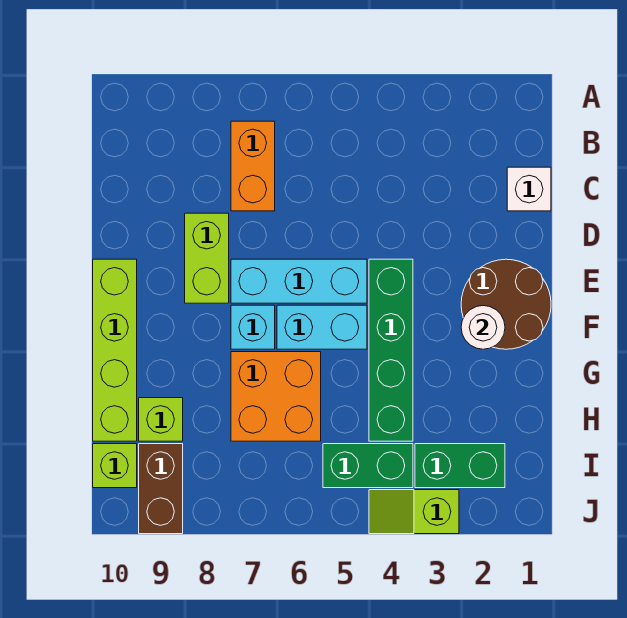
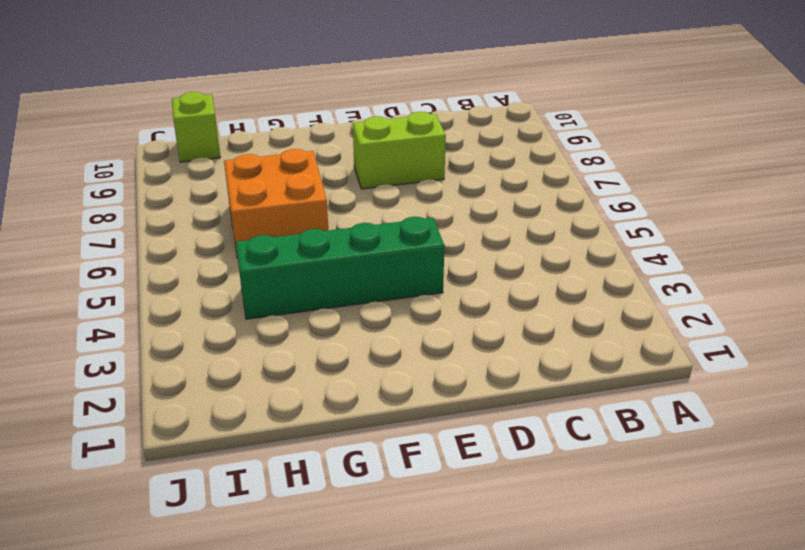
none -> orange brick B7:C7 level 1
none -> white brick C1 level 1
none -> brown round brick E1:F2 level 1

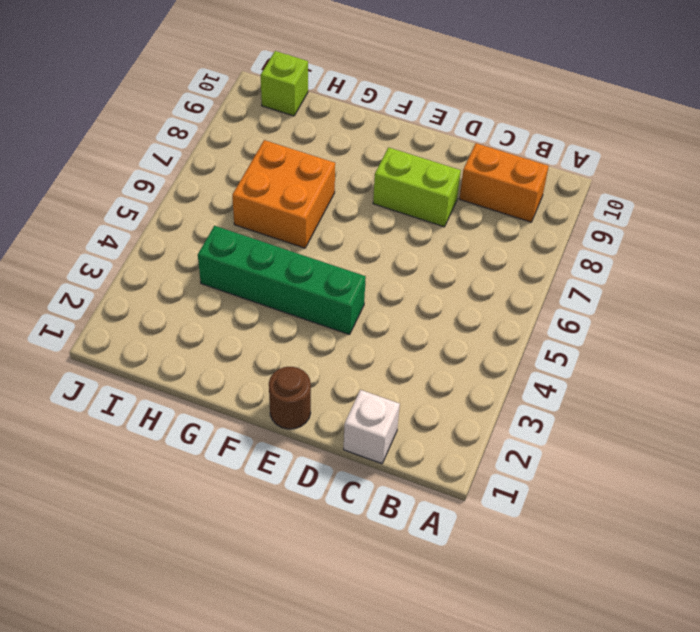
orange brick B9:C9 level 1 -> orange brick B7:C7 level 1
brown round brick E1 level 1 -> brown round brick E1:F2 level 1
none -> cyan brick E5:E7 level 1
none -> lime brick E10:H10 level 1
none -> cyan brick F5:F6 level 1

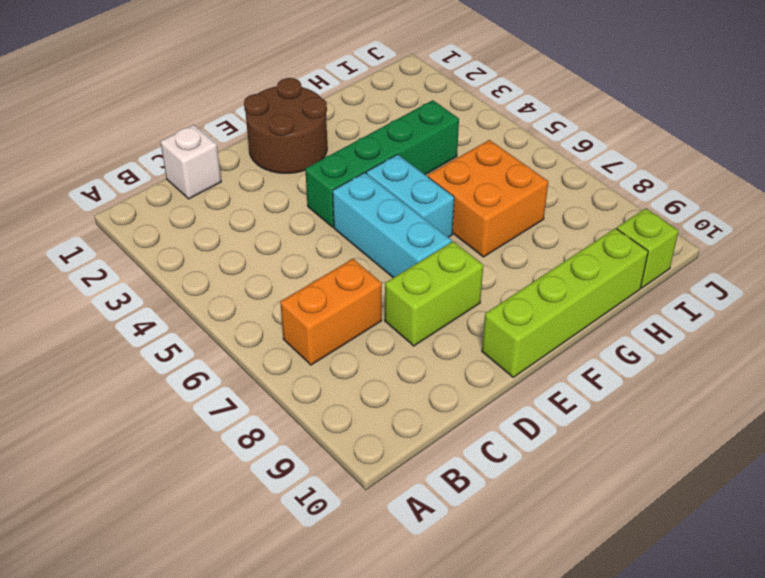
none -> cyan brick F7 level 1
none -> lime brick H9 level 1
none -> green brick I2:I3 level 1

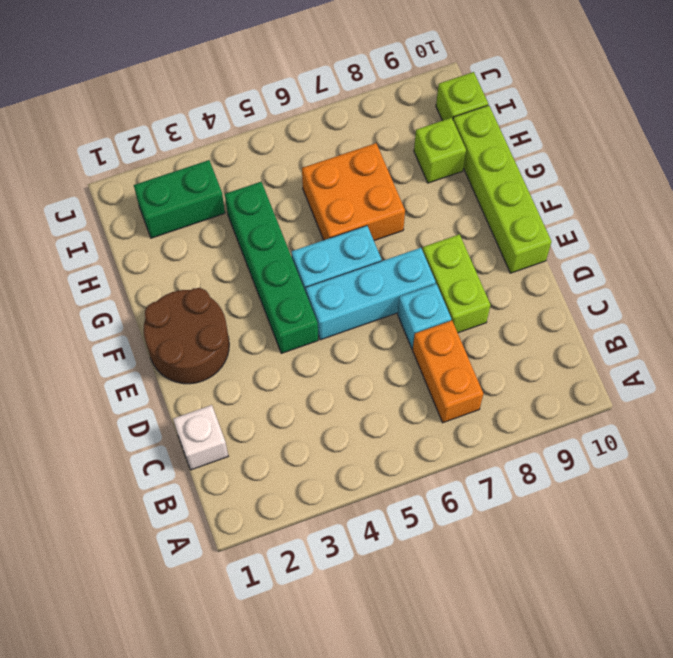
cyan brick D7 level 1 -> cyan brick F7 level 1
none -> green brick I4:I5 level 1
none -> brown brick I9:J9 level 1
none -> lime slope J3:J4 level 1 top 3

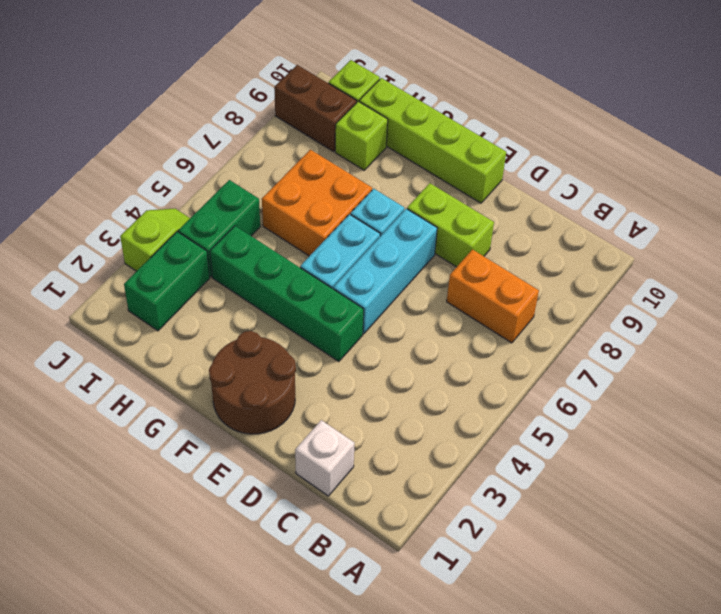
none -> white round brick F2 level 2

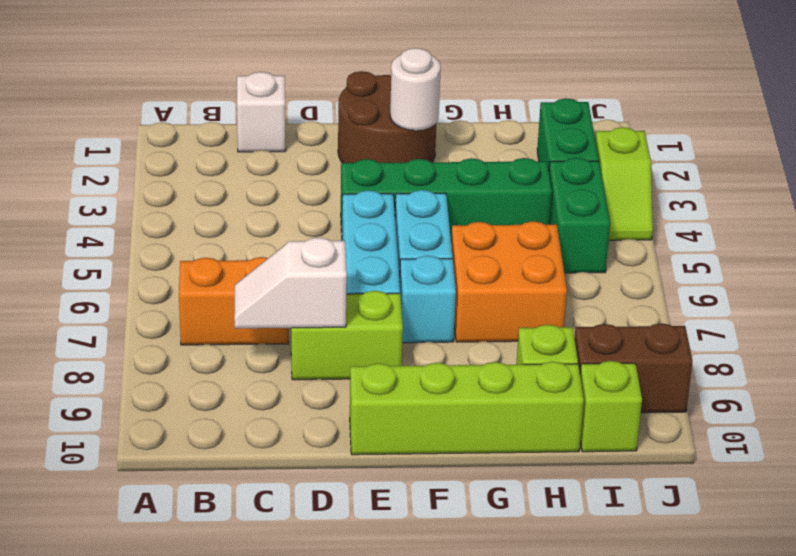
white slope C8:D8 level 2 top D -> none

